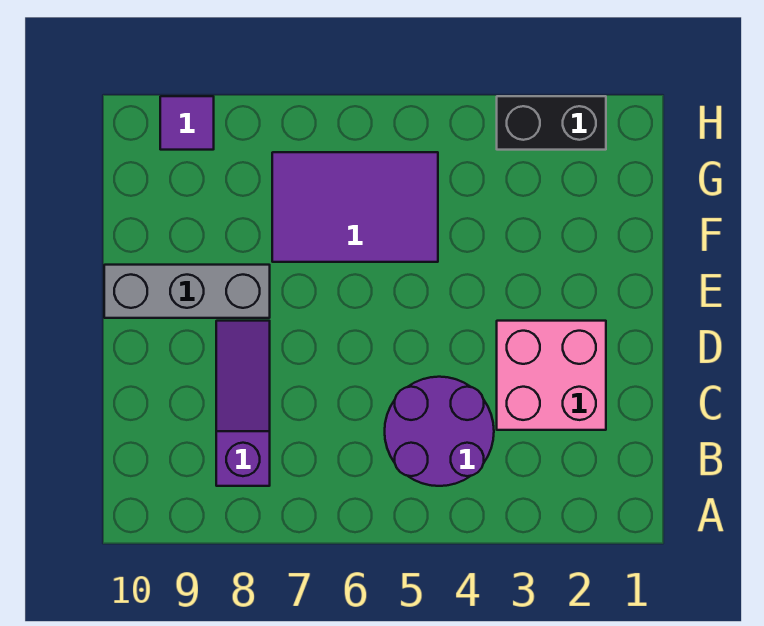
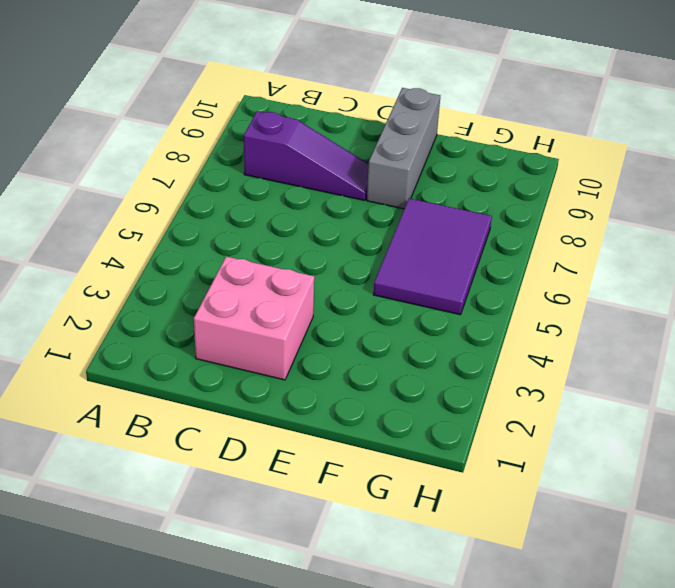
none -> purple round brick B4:C5 level 1
none -> black brick H2:H3 level 1

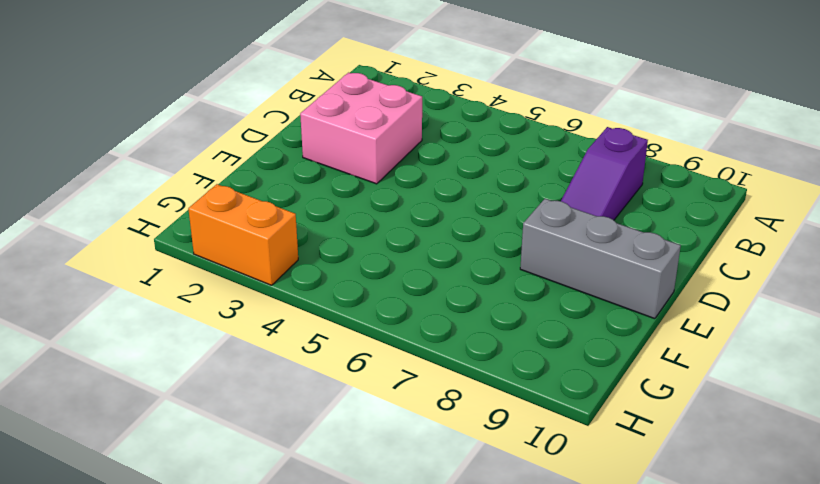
orange brick H2:H3 level 1 -> black brick H2:H3 level 1
none -> purple round brick B4:C5 level 1
none -> purple tile F5:G7 level 1

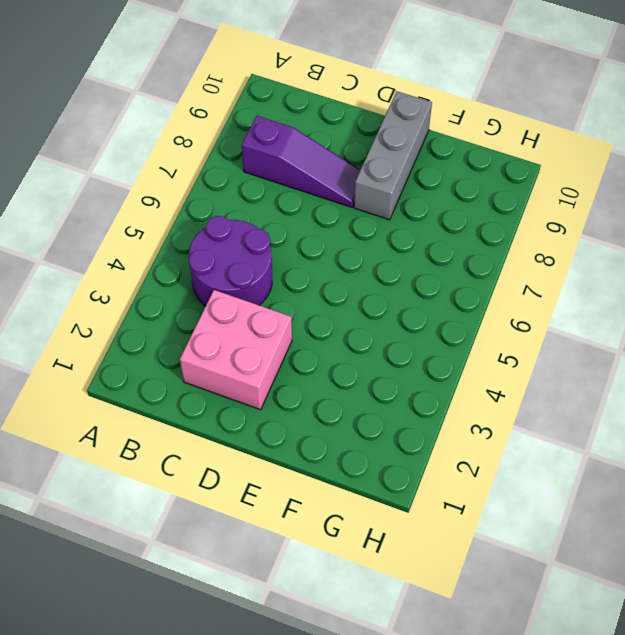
none -> purple tile F5:G7 level 1
none -> black brick H2:H3 level 1

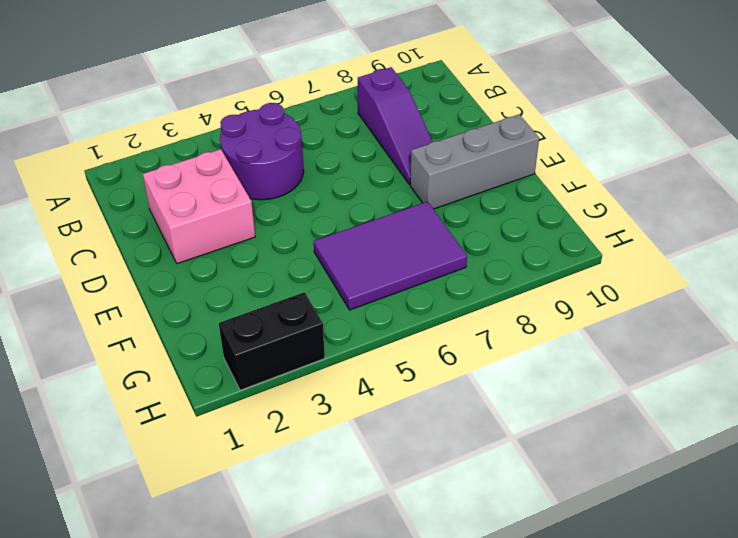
none -> purple tile H9 level 1

